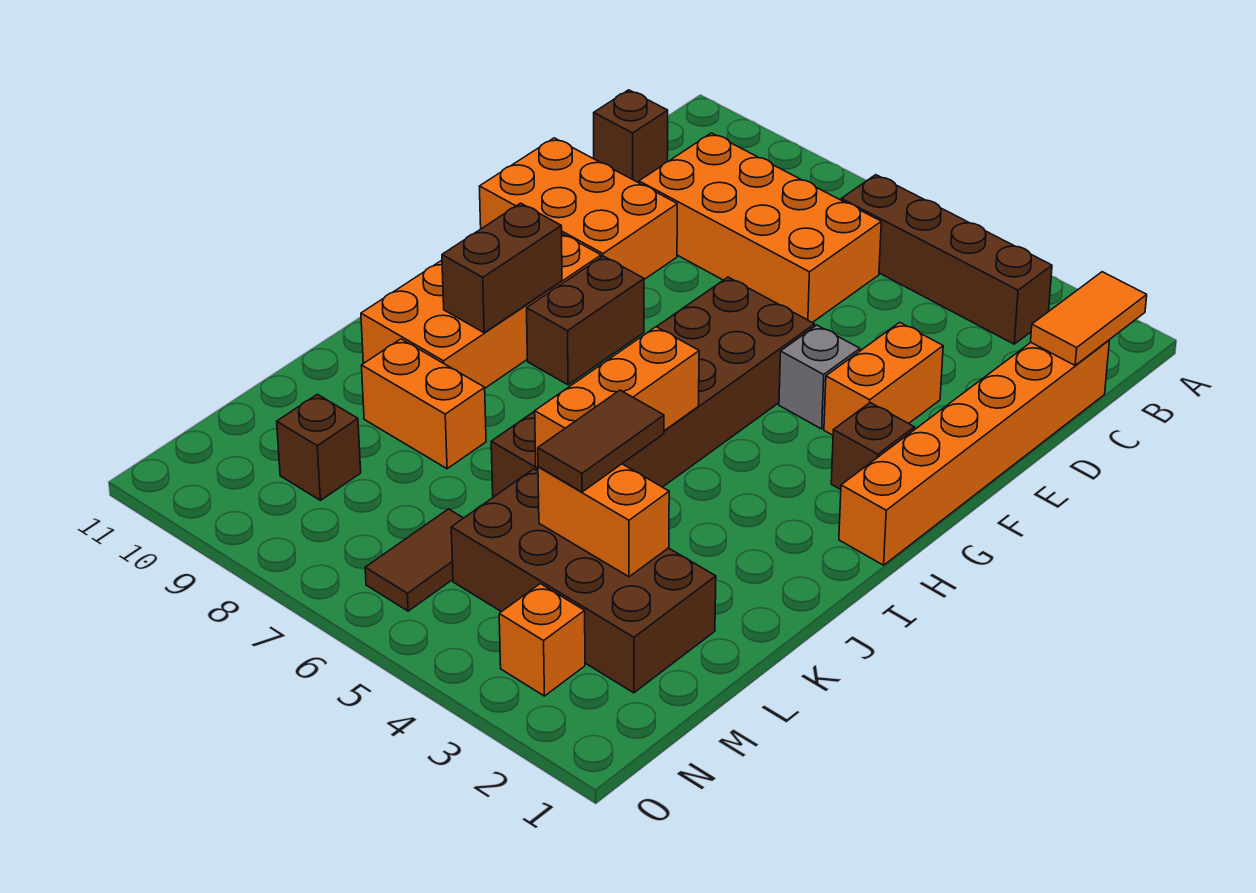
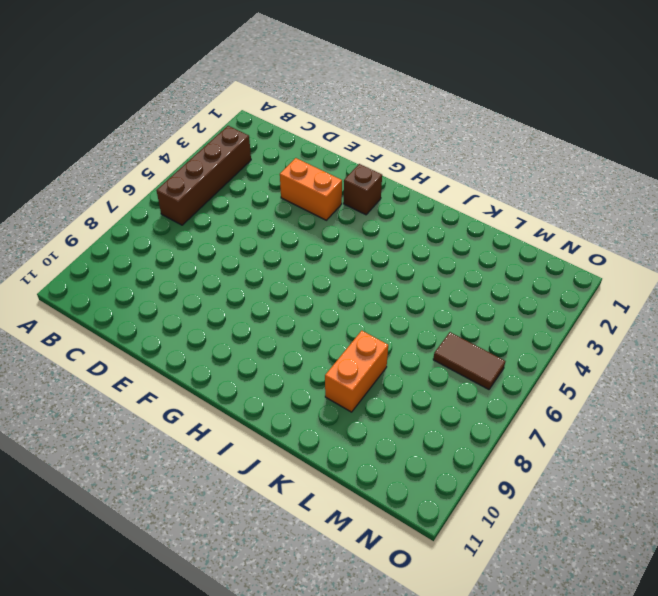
none -> orange brick C1:H1 level 1
none -> orange brick C6:D9 level 1
none -> brown brick C11 level 1

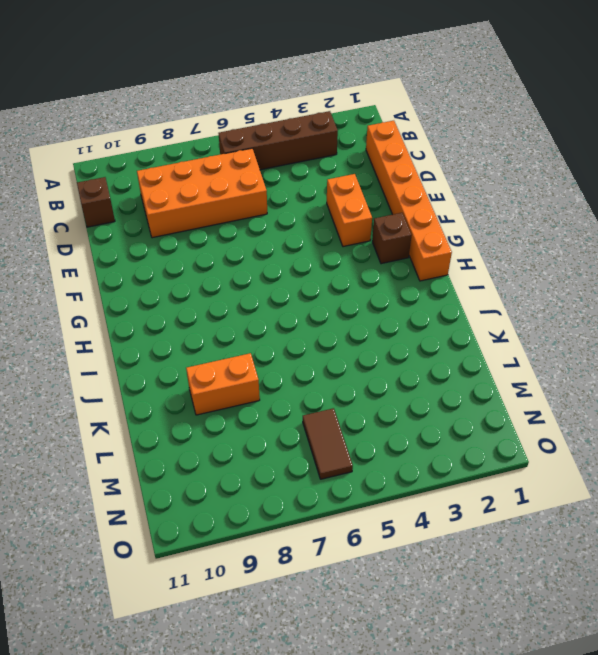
none -> orange brick E9:F11 level 1
none -> grey brick F4 level 1
none -> brown brick F5:K6 level 1

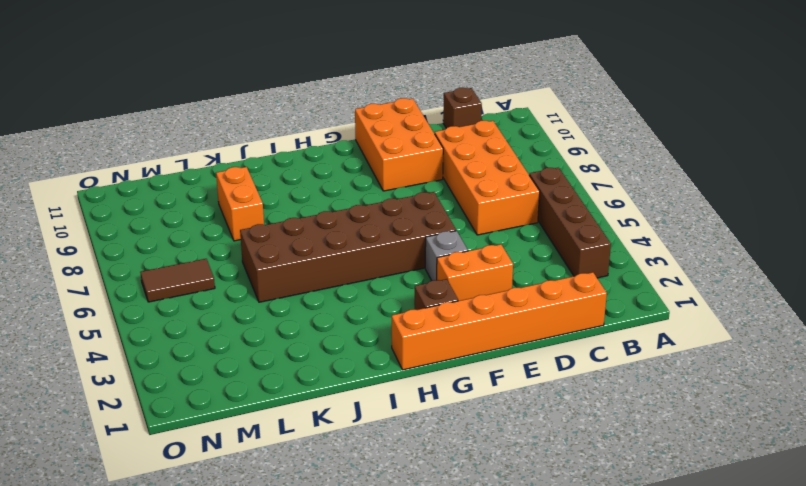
none -> brown brick G8:H8 level 1
none -> orange brick G9:J10 level 1
none -> brown brick L2:M5 level 1

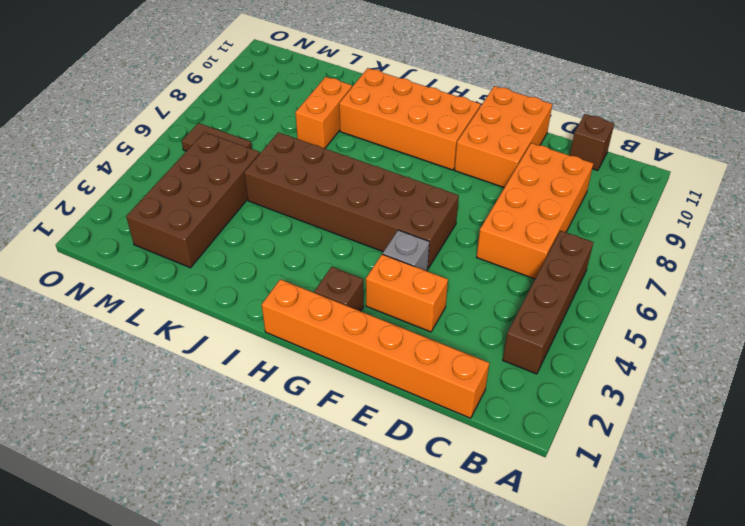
none -> brown brick G8:H8 level 1
none -> brown brick M9 level 1
none -> orange brick N3 level 1

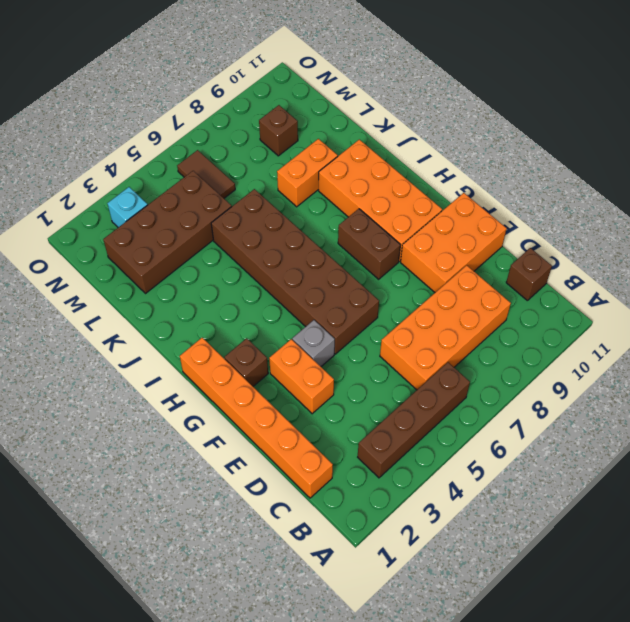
cyan brick N3 level 1 -> orange brick N3 level 1
none -> orange tile B1:C1 level 2
none -> brown brick H9:I9 level 2
none -> orange brick I5:K5 level 2

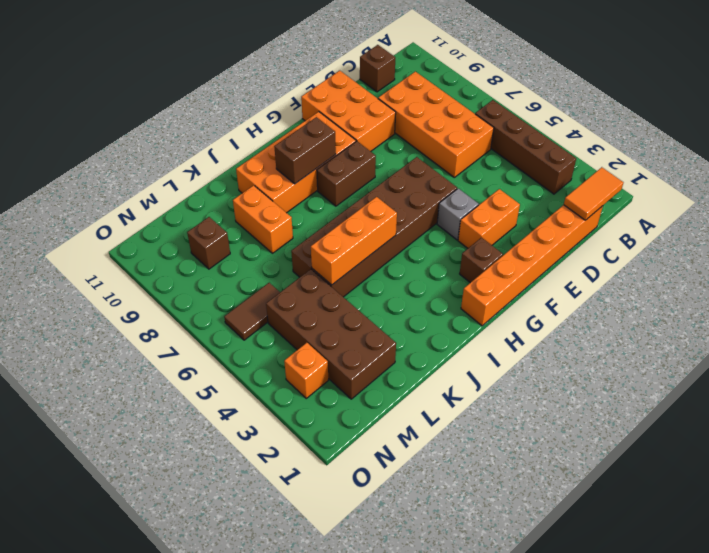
none -> orange brick L3:L4 level 2
none -> brown tile K4:L4 level 3

